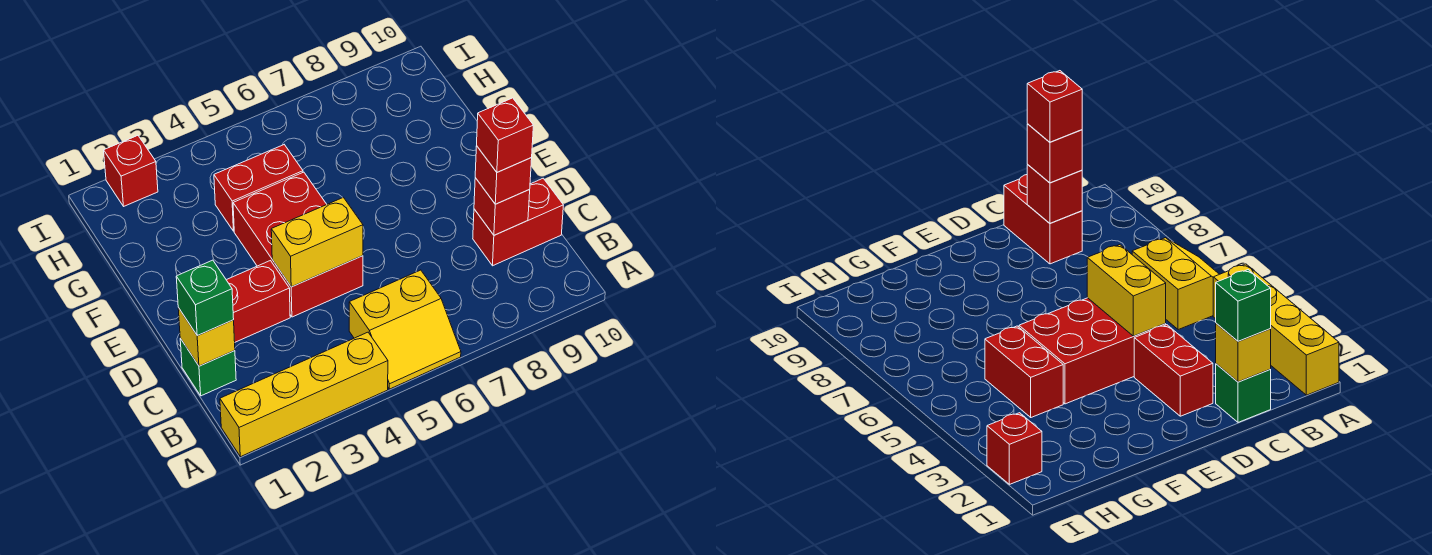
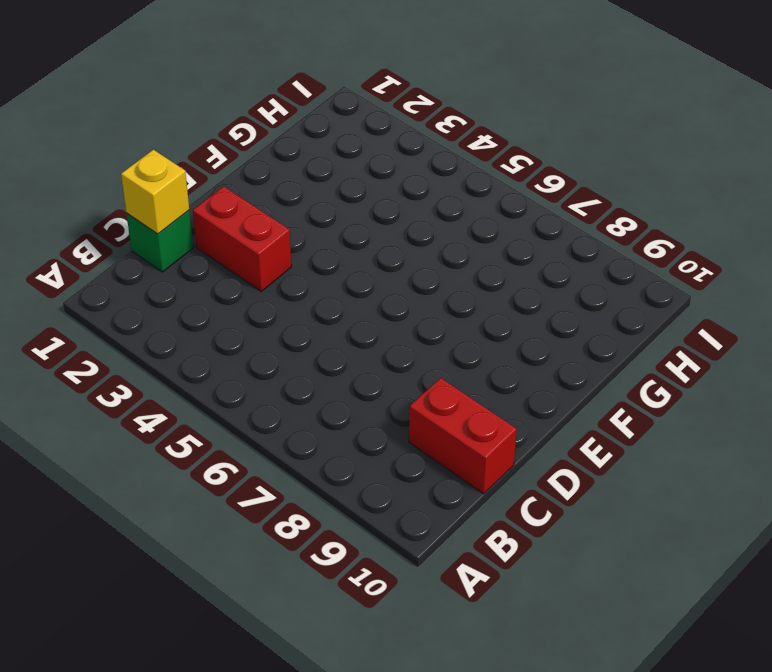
none -> yellow brick A1:A4 level 1
none -> yellow slope A5:B6 level 1 top B
none -> red brick D4:F5 level 1

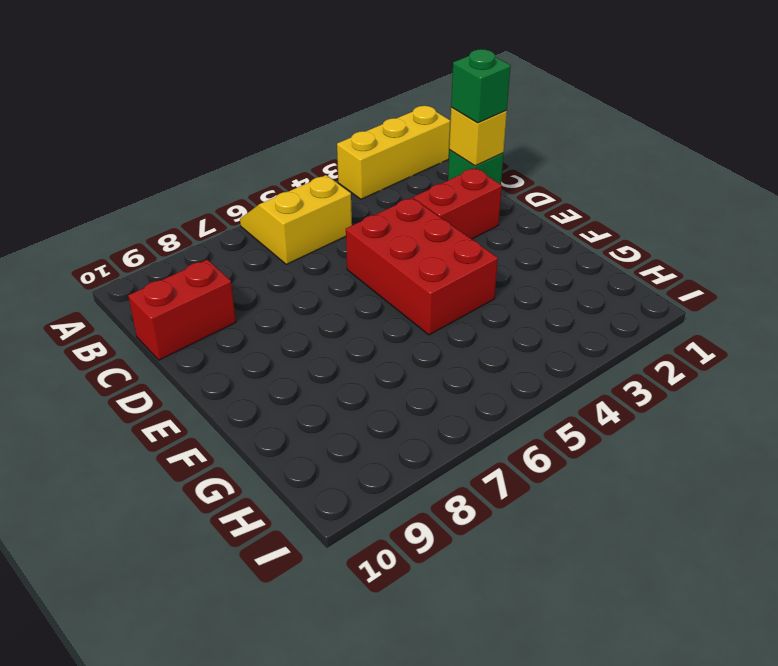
yellow brick A1:A3 level 1 -> yellow brick A1:A4 level 1
none -> red brick G4:G5 level 1
none -> red brick I2 level 1
none -> red brick C9 level 2

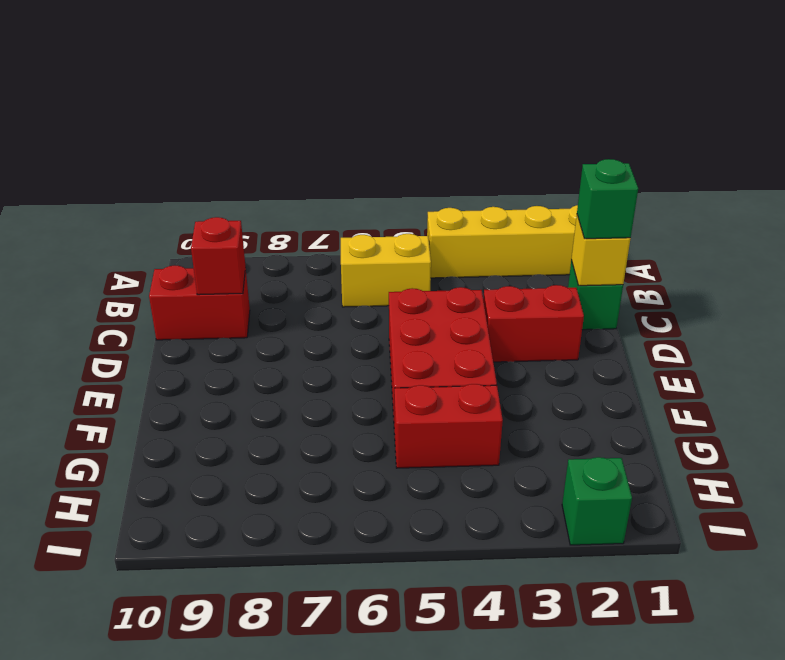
green brick I2 level 1 -> red brick I2 level 1
none -> yellow brick D4:D5 level 2
none -> red brick C9 level 3
none -> red brick C9 level 4

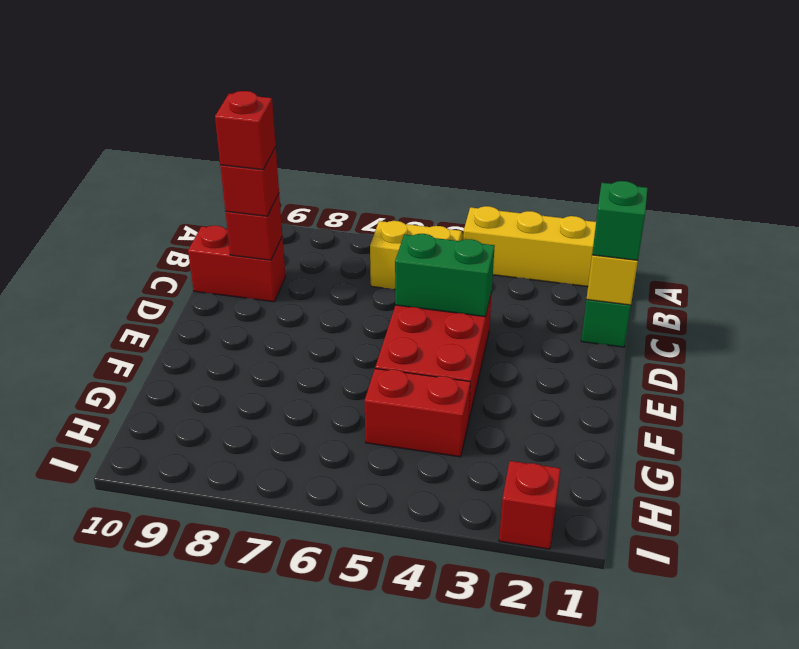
green brick D4:D5 level 2 -> yellow brick D4:D5 level 2
none -> red brick D2:D3 level 1

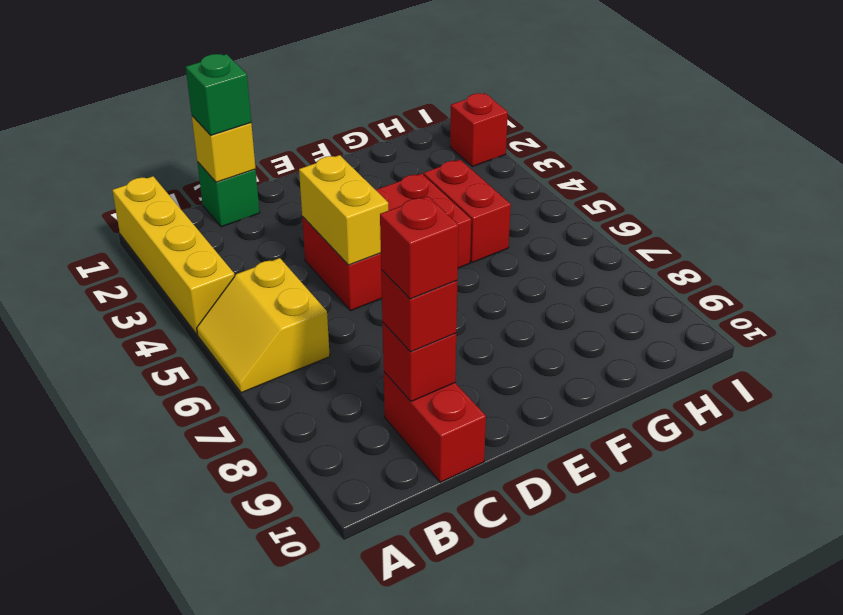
none -> red brick D2:D3 level 1

